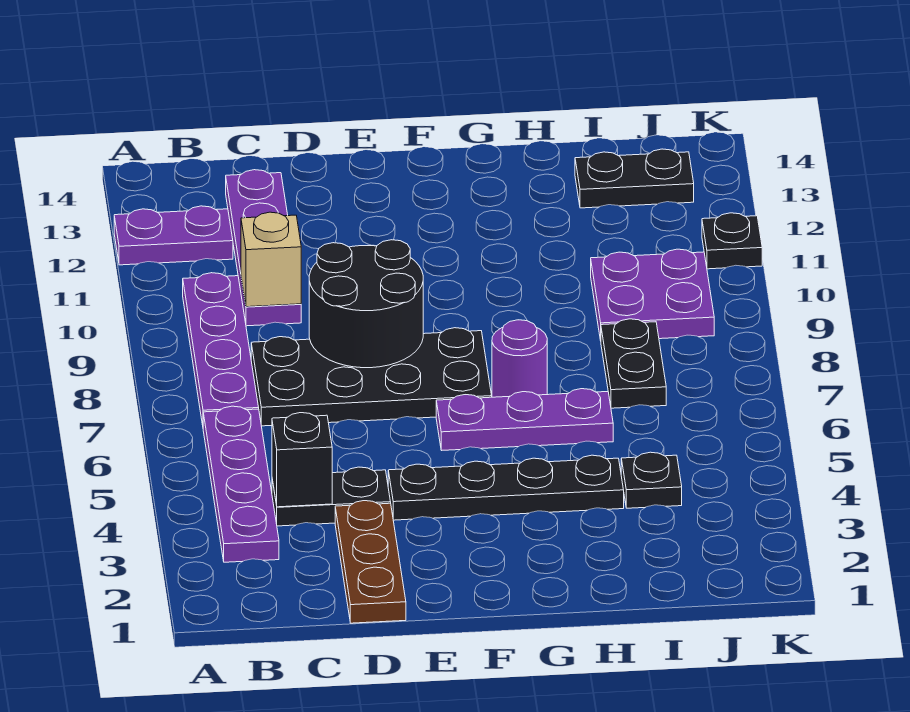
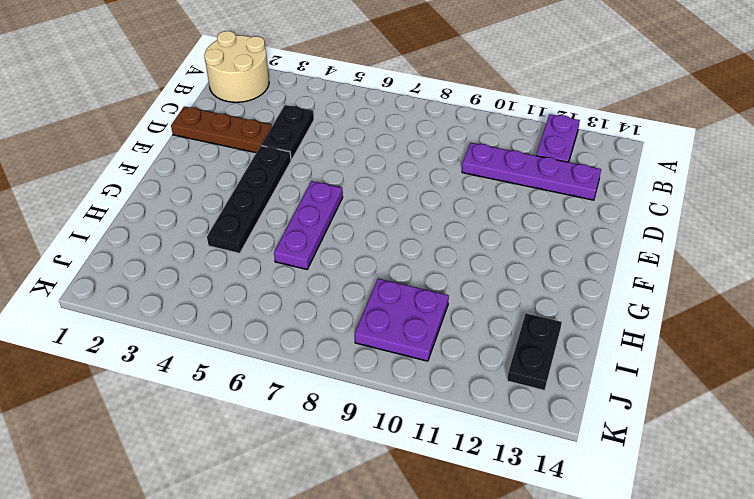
tan round brick A1:B2 level 1 -> none
none -> purple plate B3:B6 level 1
none -> purple plate B7:B10 level 1
none -> black plate C7:F8 level 1

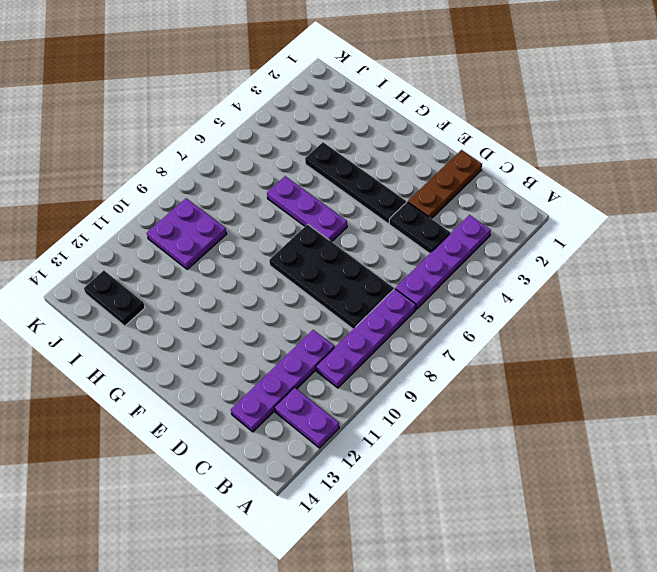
none -> purple round brick G7 level 1
none -> black plate I4 level 1
none -> black plate I7:I8 level 1

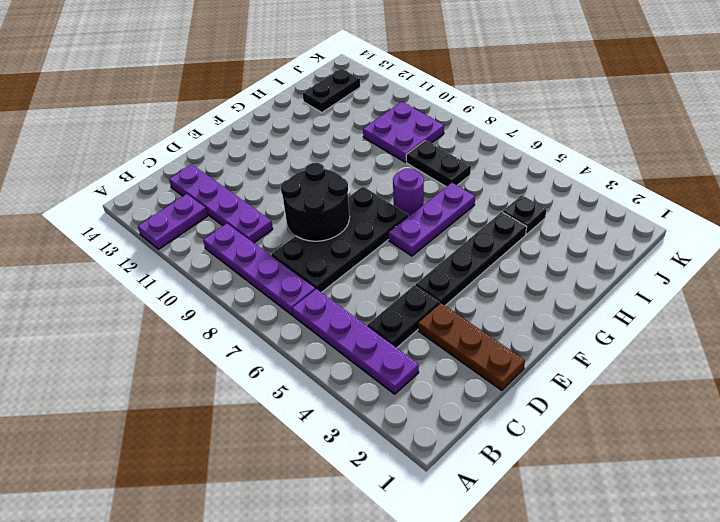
none -> black plate K11 level 1
none -> black brick C4 level 2
none -> tan brick C10 level 2

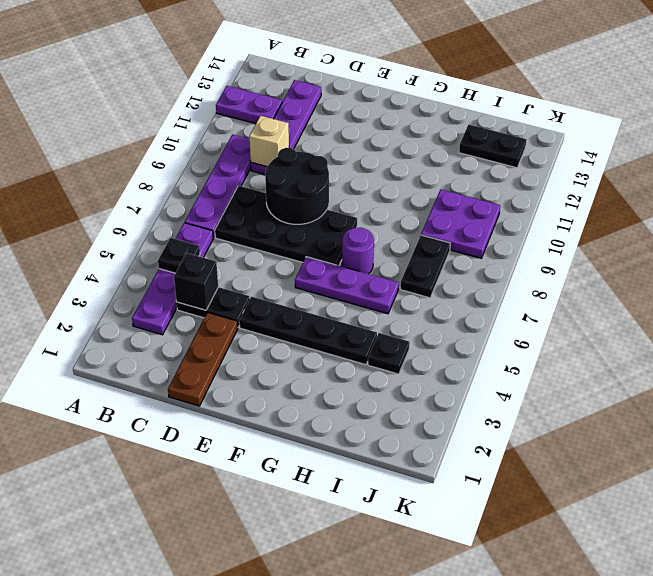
black plate B5 level 2 -> black plate K11 level 1

